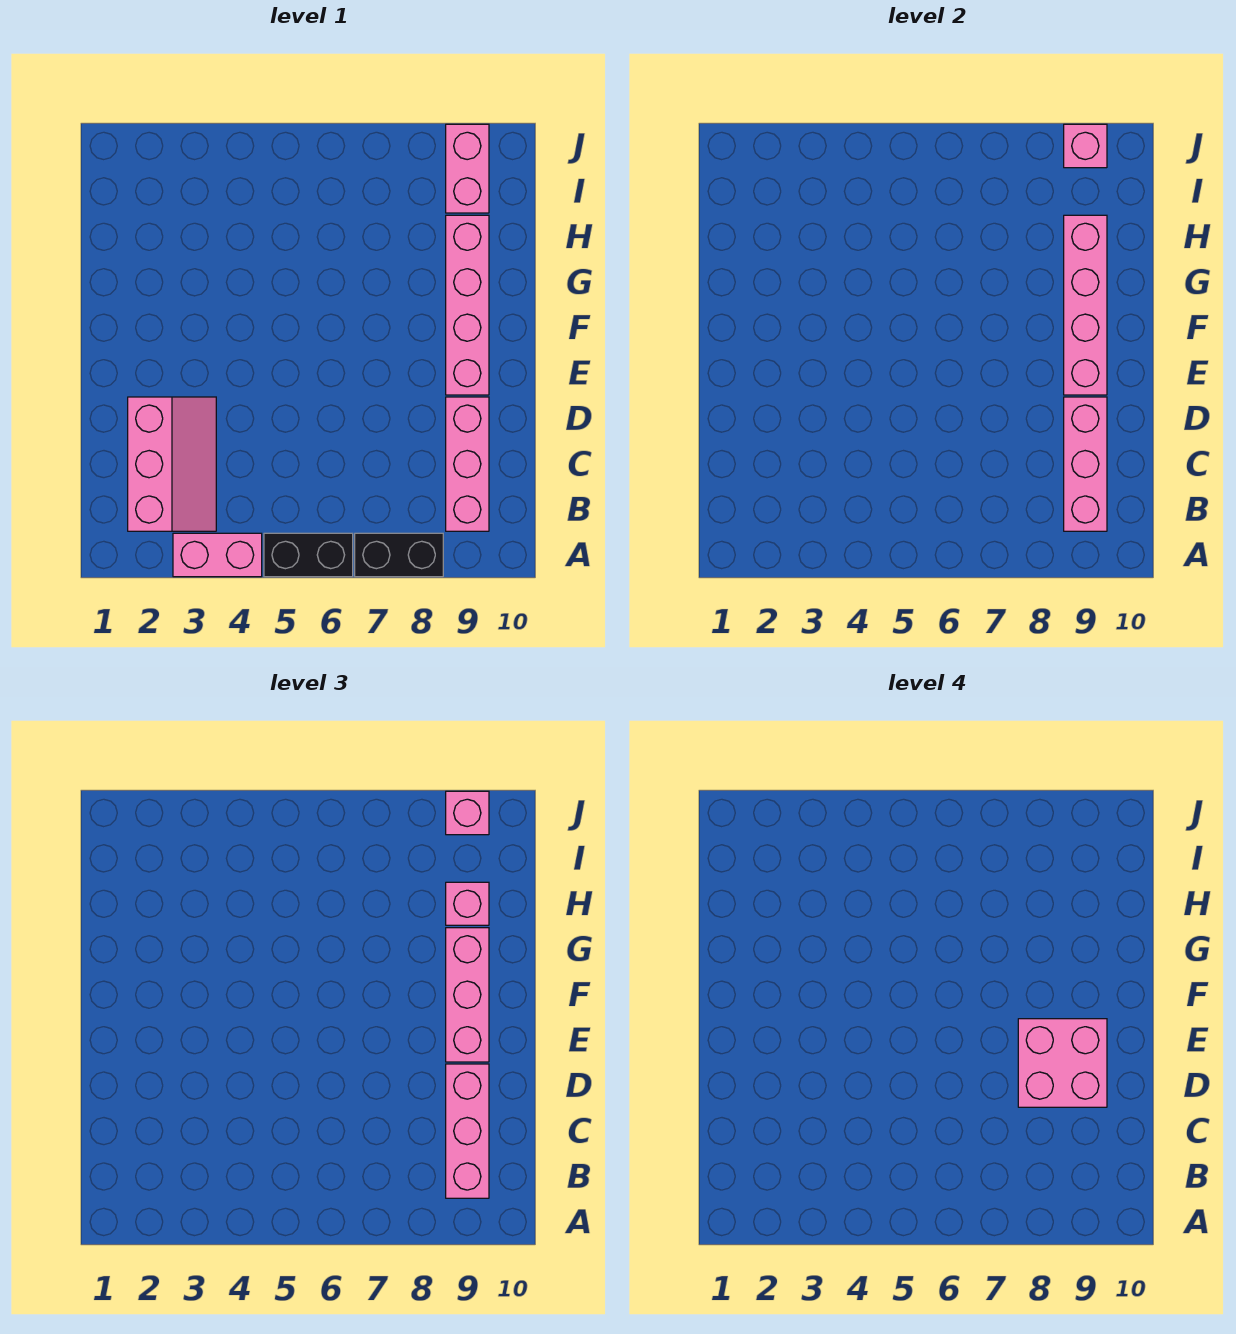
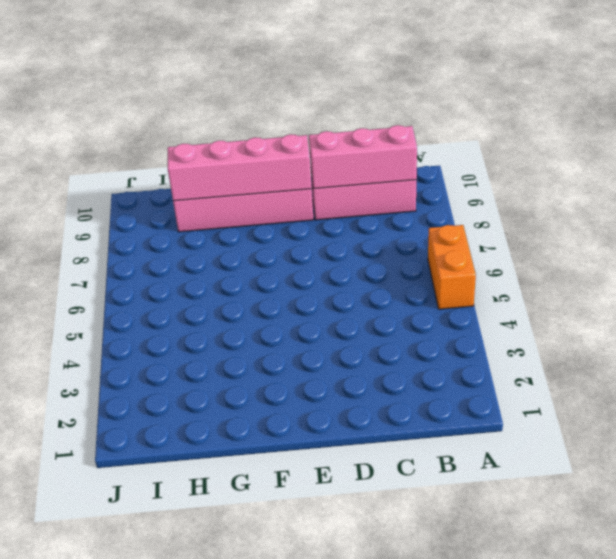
orange brick A5:A6 level 1 -> black brick A5:A6 level 1
none -> pink brick A3:A4 level 1
none -> black brick A7:A8 level 1
none -> pink slope B2:D3 level 1 top 2

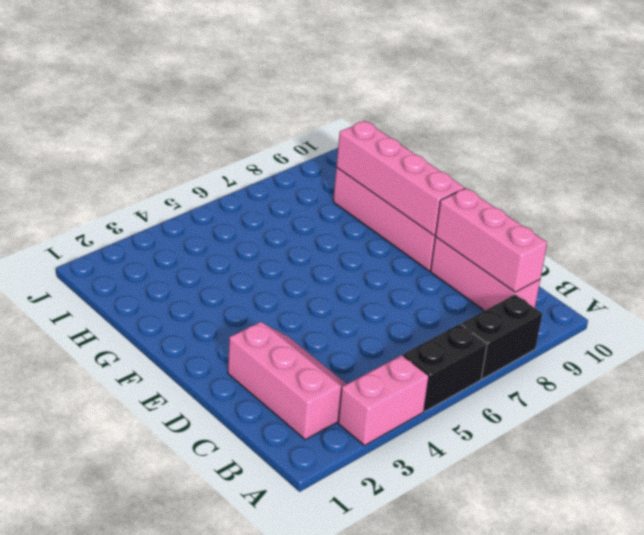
none -> pink brick I9:J9 level 1
none -> pink brick J9 level 2
none -> pink brick B9:D9 level 3

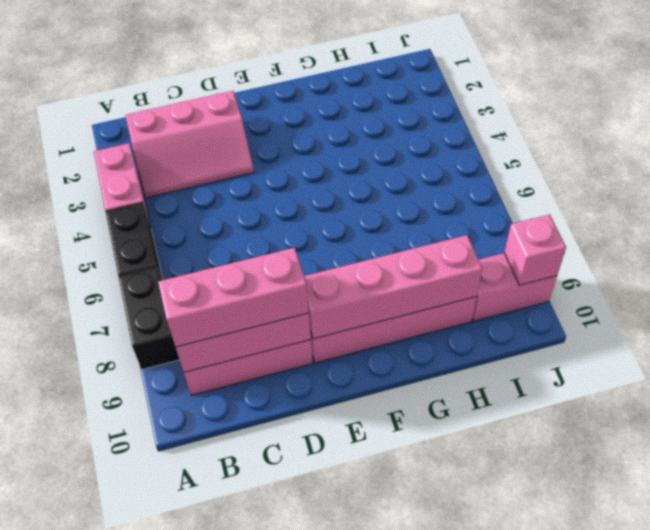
none -> pink brick E9:G9 level 3
none -> pink brick H9 level 3
none -> pink brick J9 level 3

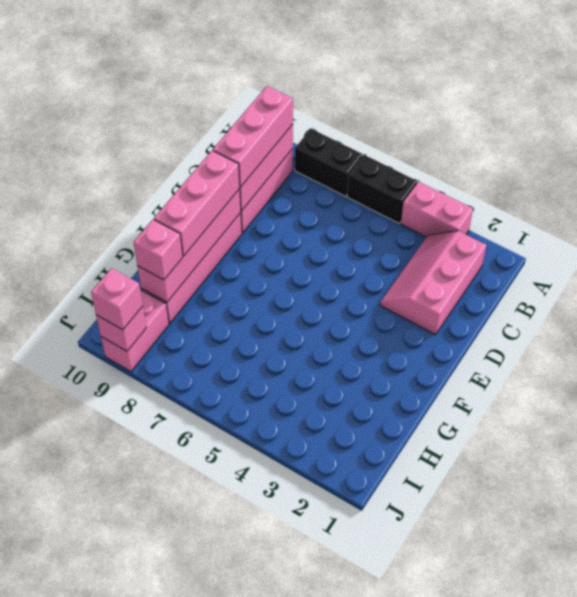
none -> pink brick D8:E9 level 4

